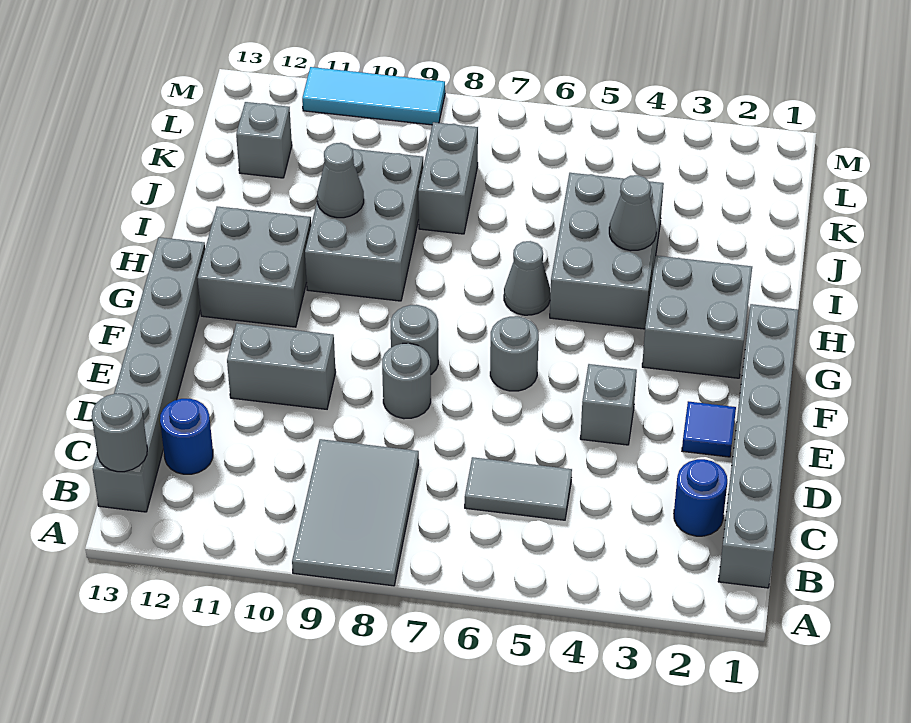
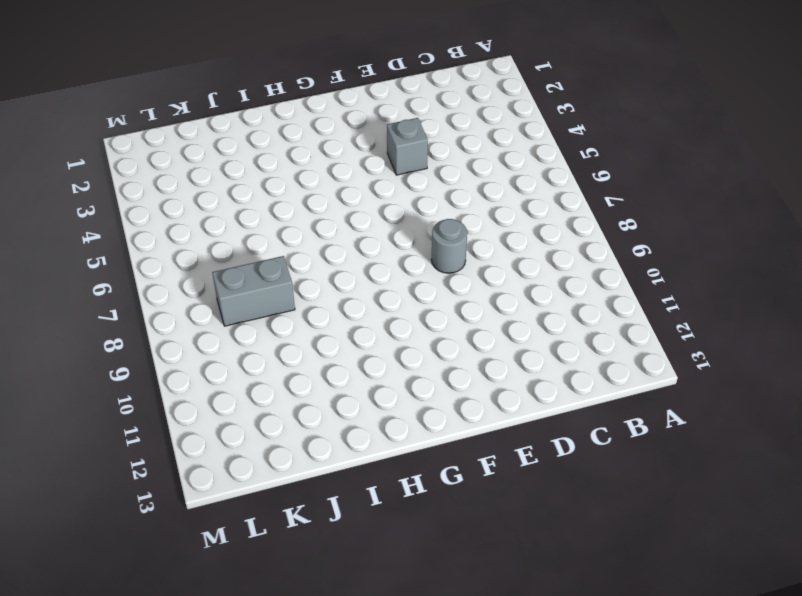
none -> grey tile A8:C9 level 1
none -> grey brick B1:G1 level 1
none -> grey brick B13:G13 level 1

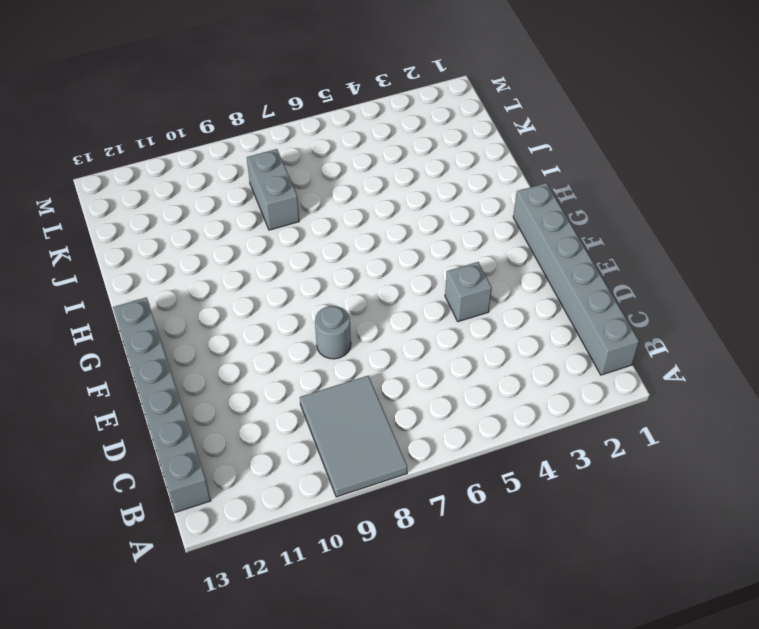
none -> blue round brick C2 level 1
none -> grey tile C5:C6 level 1
none -> blue round brick C12 level 1

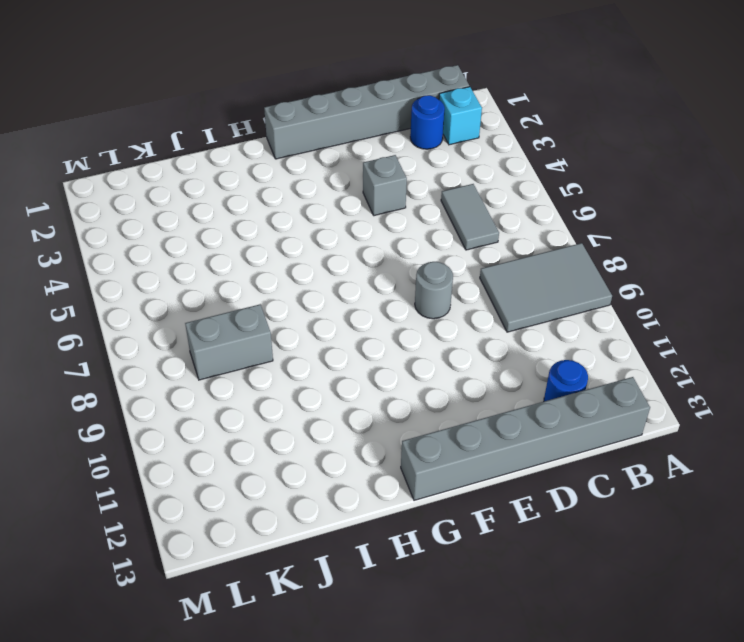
cyan brick B2 level 1 -> none
none -> blue tile E2 level 1
none -> grey brick E10:E11 level 1
none -> grey round brick F6 level 1

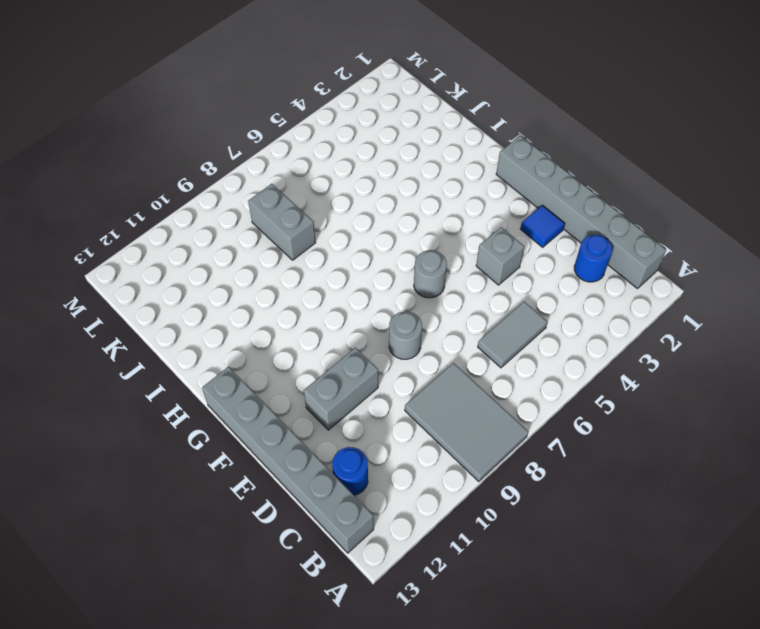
none -> grey round brick F8 level 1
none -> grey brick G2:H3 level 1
none -> grey brick G11:H12 level 1

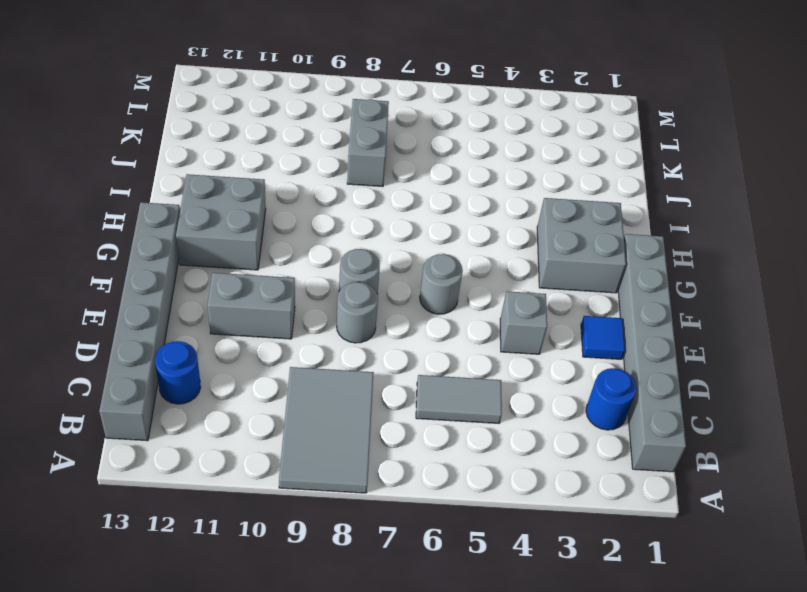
none -> grey brick H4:J5 level 1
none -> grey cone H6 level 1
none -> grey brick H9:J10 level 1

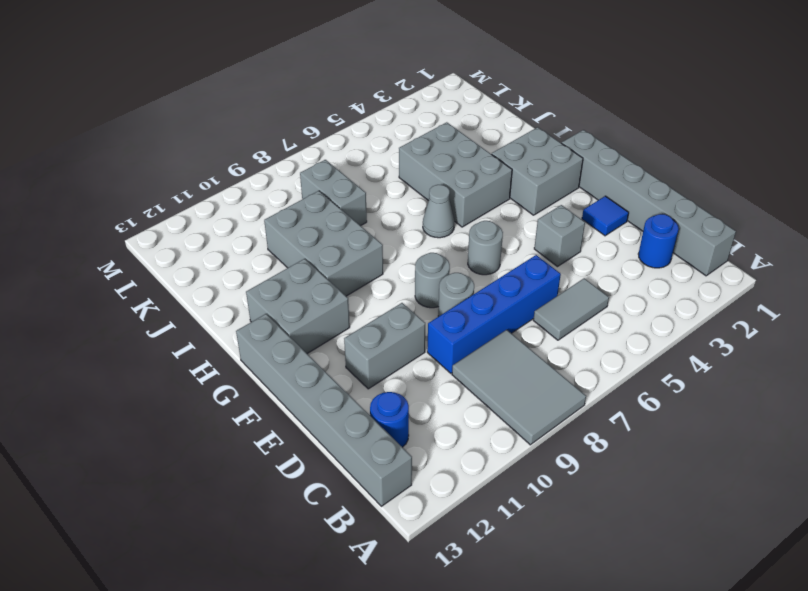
blue brick D6:D9 level 1 -> none
none -> grey brick K12 level 1
none -> cyan tile M9:M11 level 1
none -> grey round brick B13 level 2

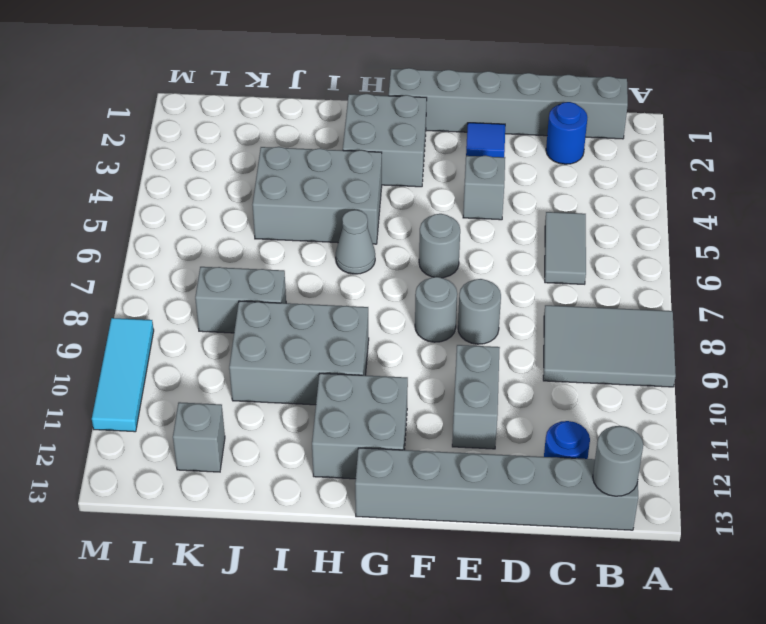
none -> grey cone I4 level 2
none -> grey cone I10 level 2

